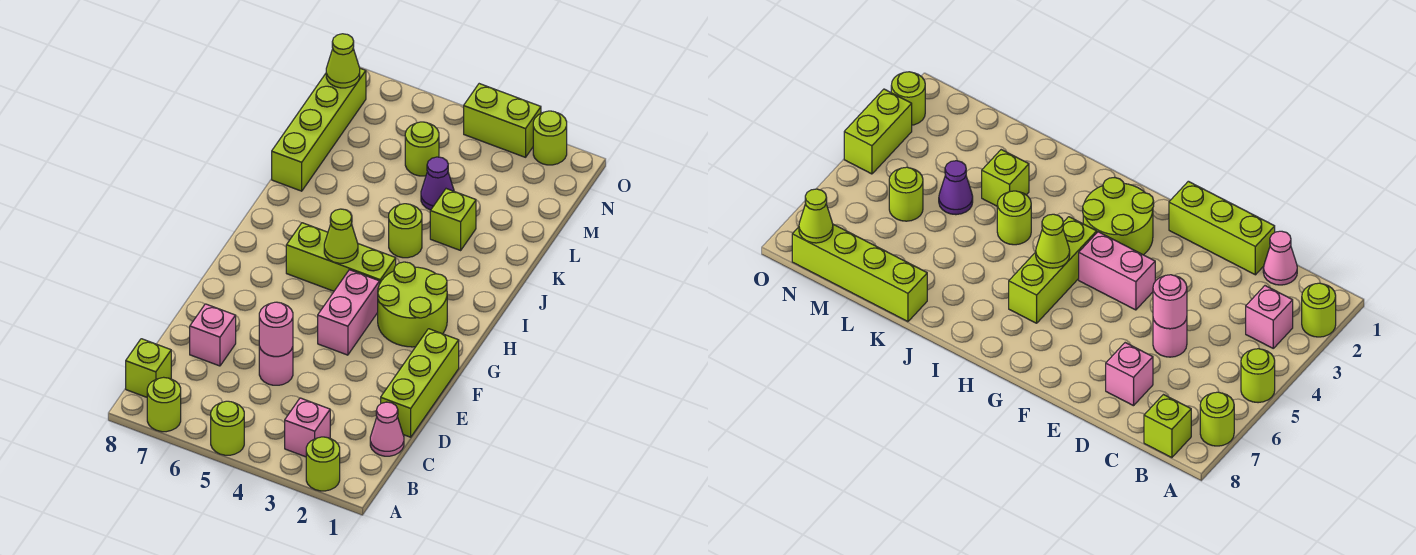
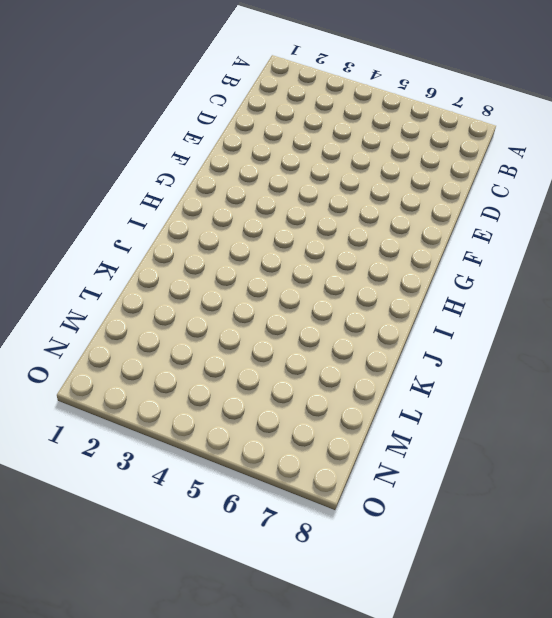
none -> lime round brick A2 level 1
none -> lime round brick A5 level 1
none -> lime round brick A7 level 1

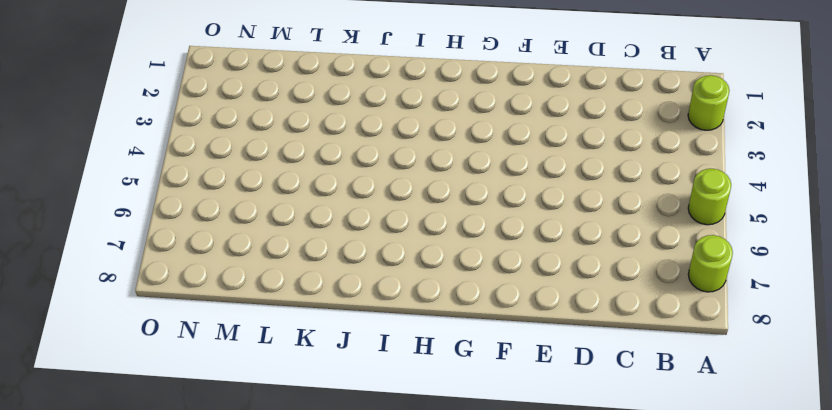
none -> pink brick B3 level 1
none -> lime brick B8 level 1
none -> pink cone C1 level 1

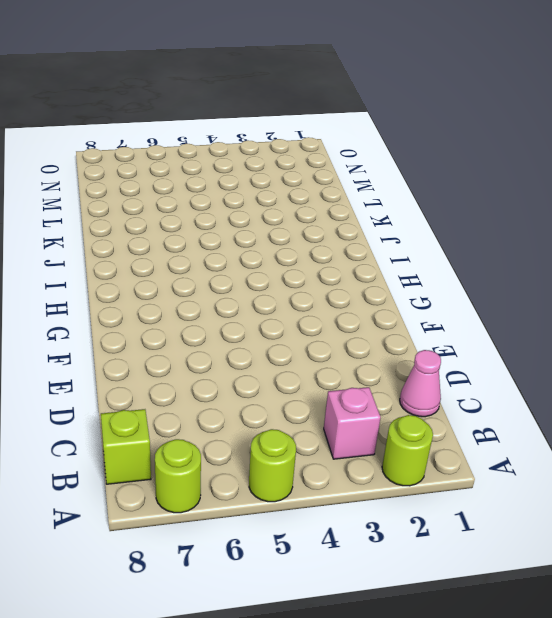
none -> lime brick D1:F1 level 1
none -> pink round brick D5 level 1
none -> pink brick D7 level 1

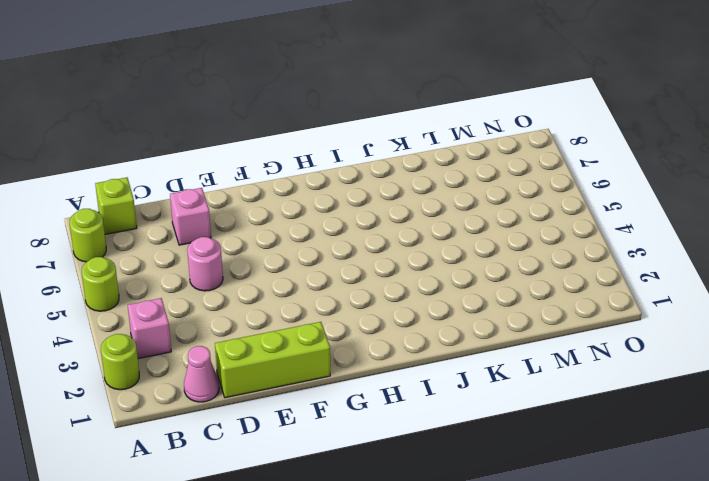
none -> pink brick F4:G4 level 1
none -> lime round brick G2:H3 level 1
none -> lime brick H4:H6 level 1

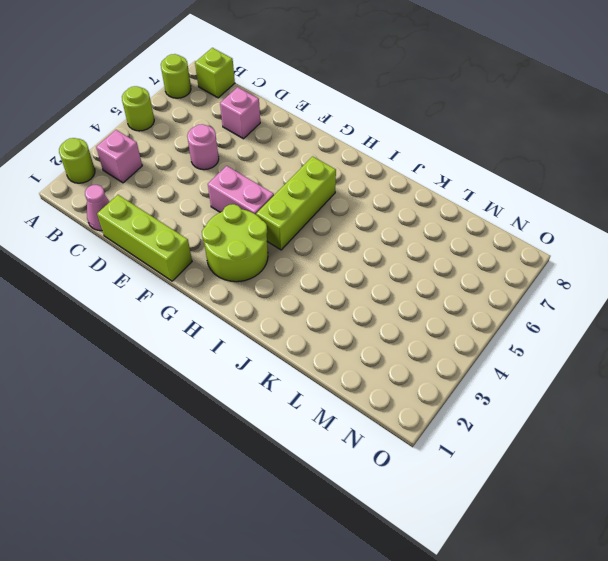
none -> lime round brick J4 level 1
none -> lime brick K3 level 1
none -> lime brick K8:N8 level 1

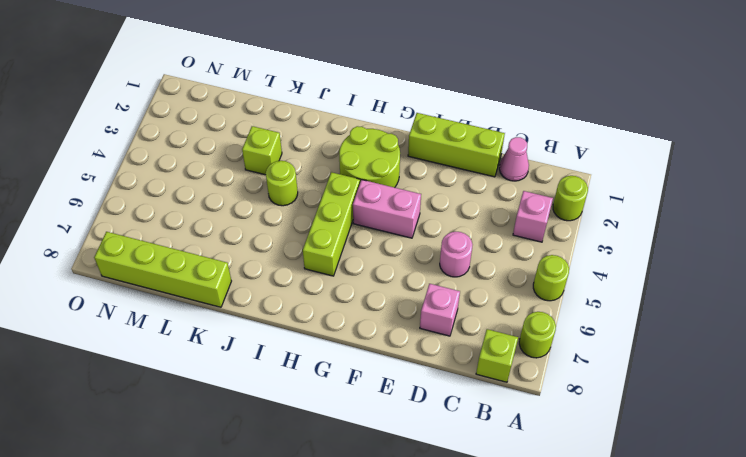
none -> purple cone L4 level 1
none -> lime round brick M5 level 1
none -> lime round brick O2 level 1

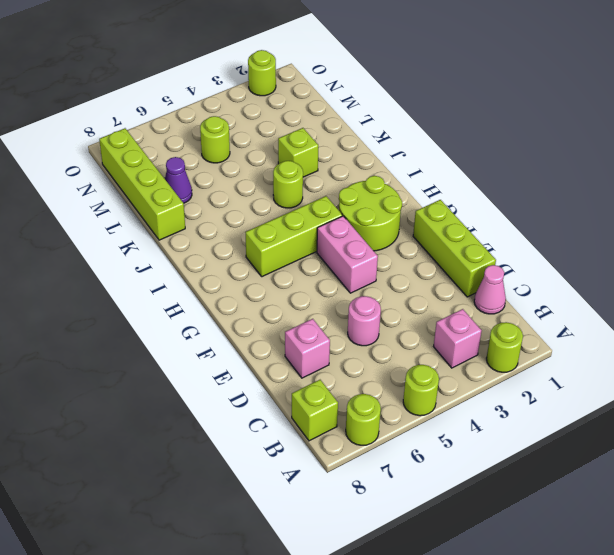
purple cone L7 level 1 -> purple cone L4 level 1
none -> lime brick O3:O4 level 1
none -> pink round brick D5 level 2
none -> lime cone H5 level 2

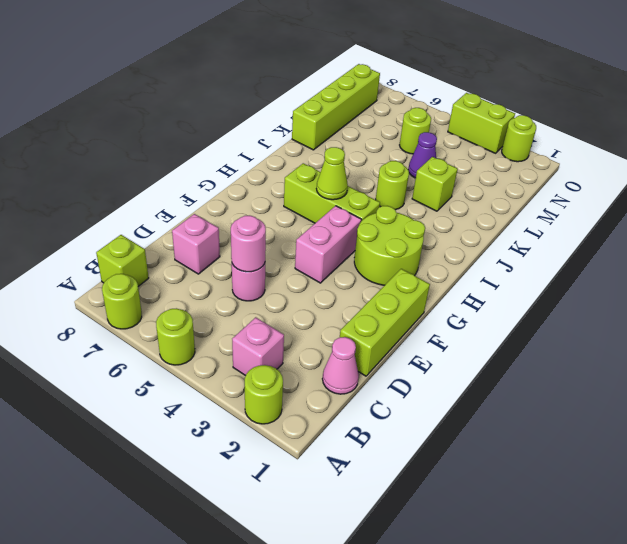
none -> lime cone N8 level 2

